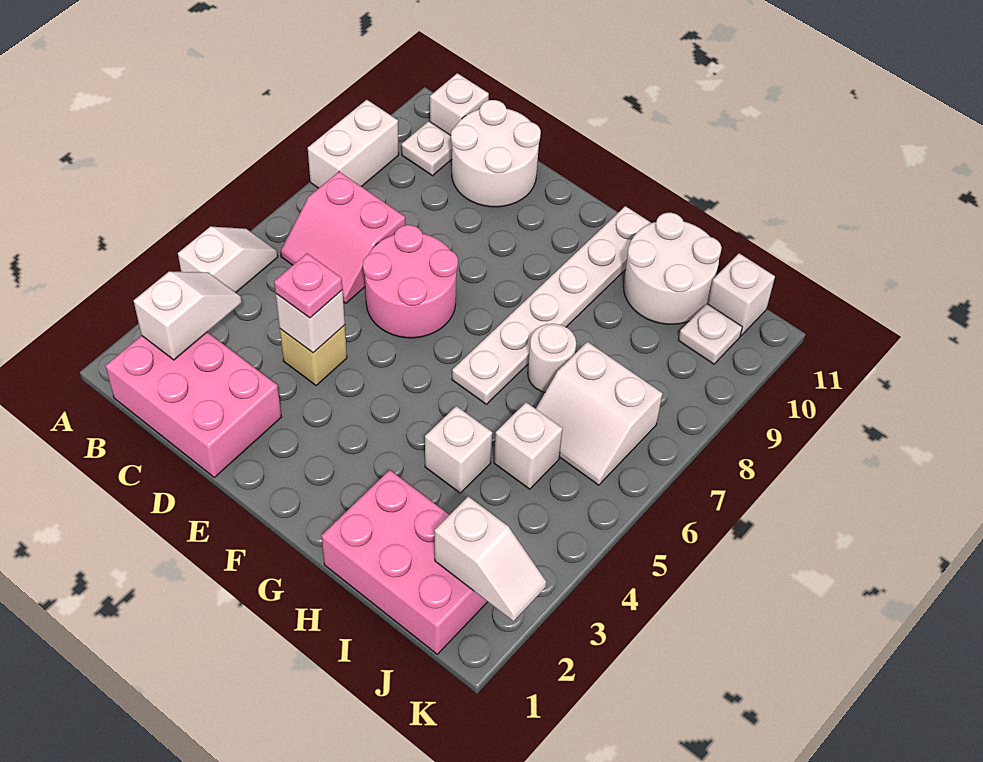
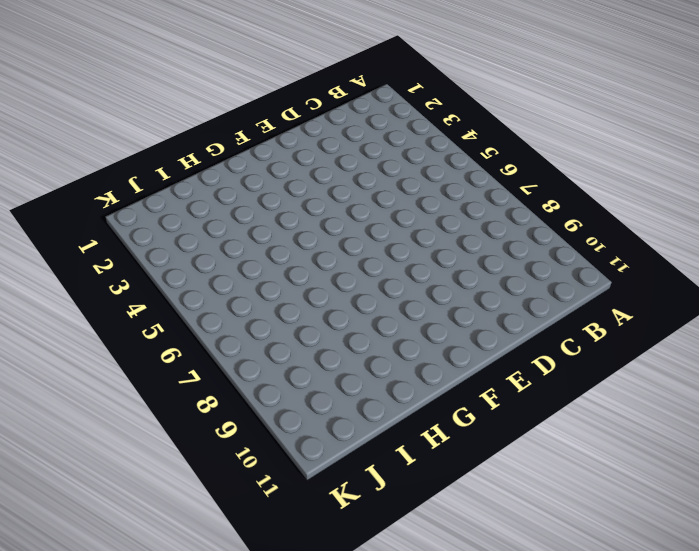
none -> white slope A4:A5 level 1 top 4
none -> white brick A8:A9 level 1
none -> pink brick B1:D2 level 1

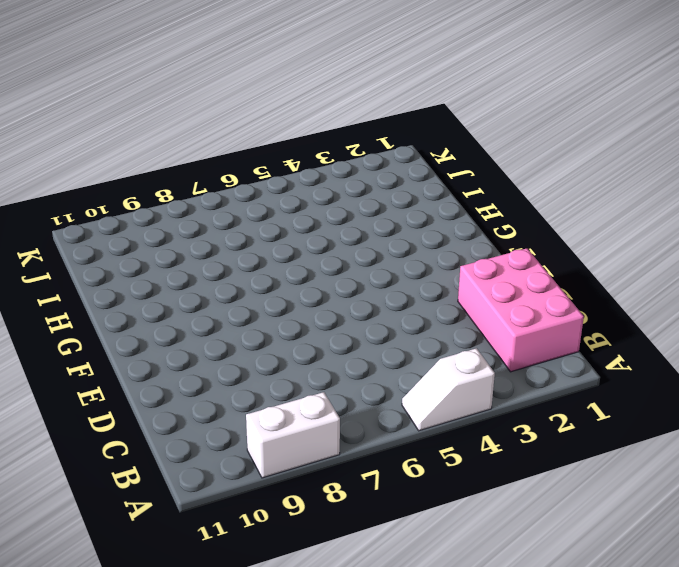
none -> pink slope B6:C7 level 1 top 7
none -> white plate B10 level 1
none -> white brick B11 level 1

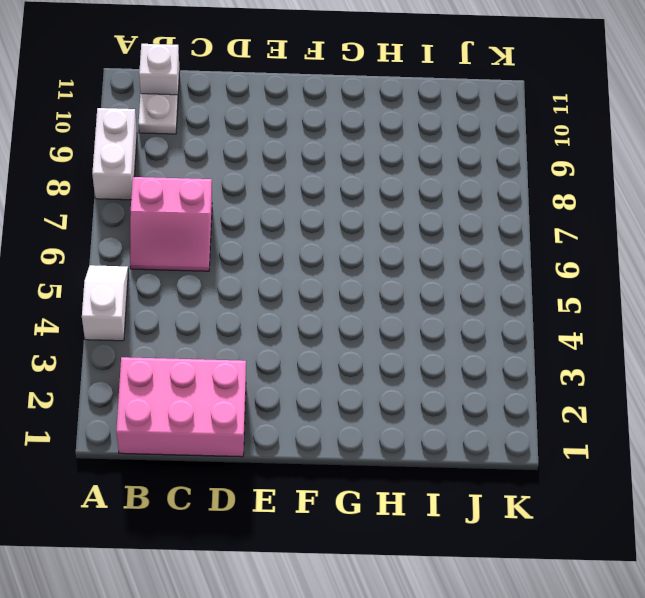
none -> white round brick C10:D11 level 1
none -> tan brick D4 level 1
none -> pink round brick D6:E7 level 1

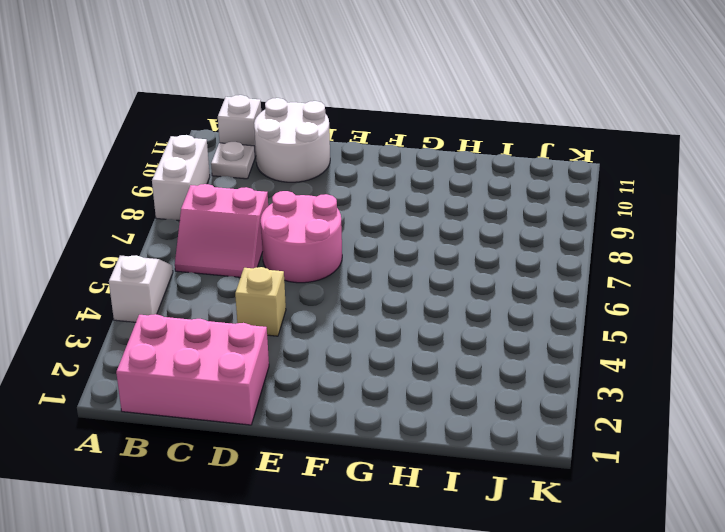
none -> white plate G6:G11 level 1
none -> pink brick H1:J2 level 1
none -> white brick H4 level 1

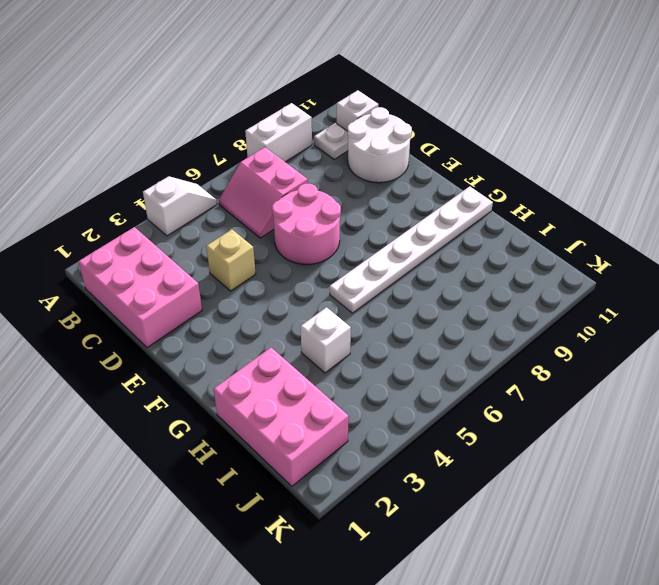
none -> white round brick H7 level 1
none -> white round brick H10:I11 level 1
none -> white brick I5 level 1

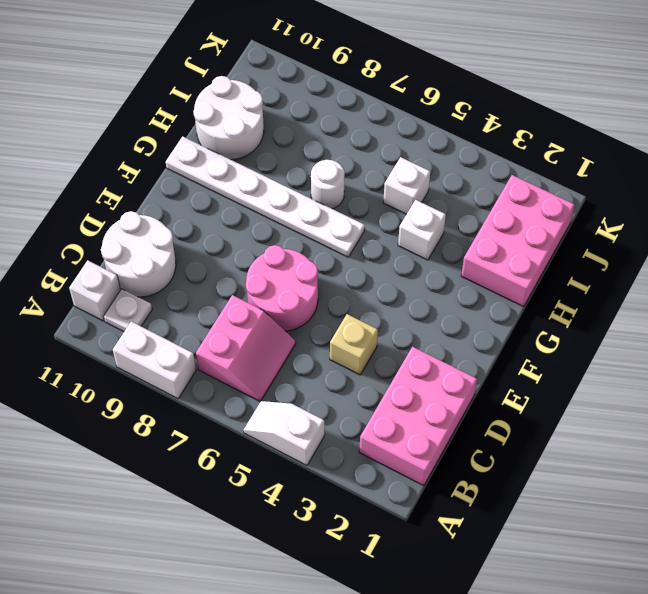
none -> white slope I6:J7 level 1 top 7
none -> white plate J10 level 1
none -> white brick J11 level 1

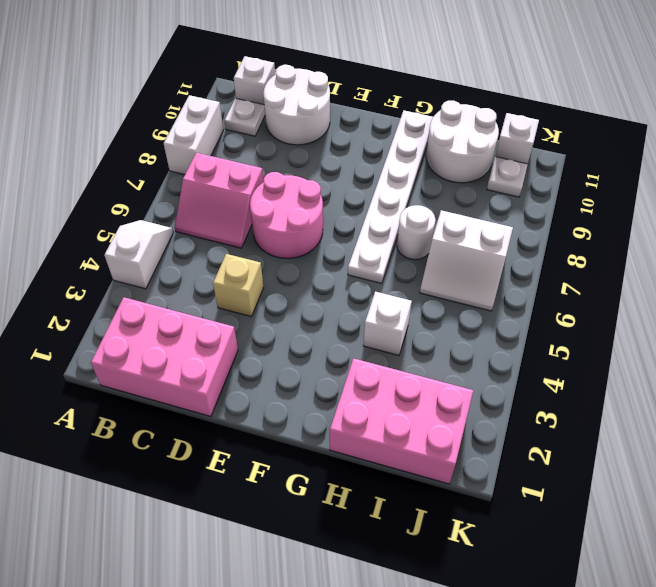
none -> white brick I5 level 1
none -> white slope B2:B3 level 2 top 2
none -> white brick D4 level 2

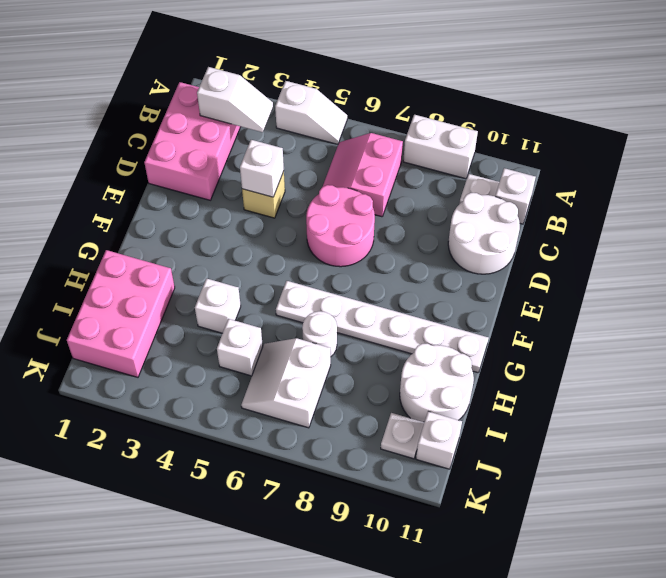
none -> white slope J2:K2 level 2 top J
none -> pink plate D4 level 3

